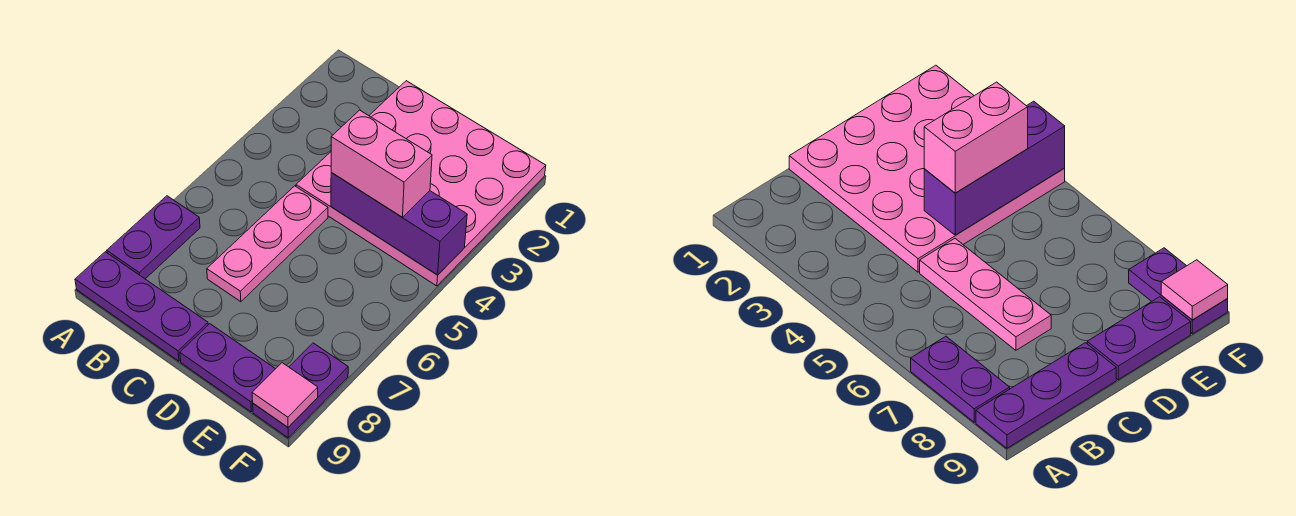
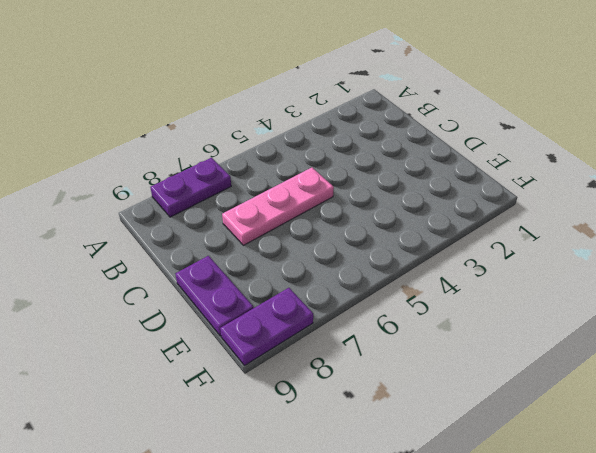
none -> purple plate A9:C9 level 1
none -> pink plate C1:F4 level 1

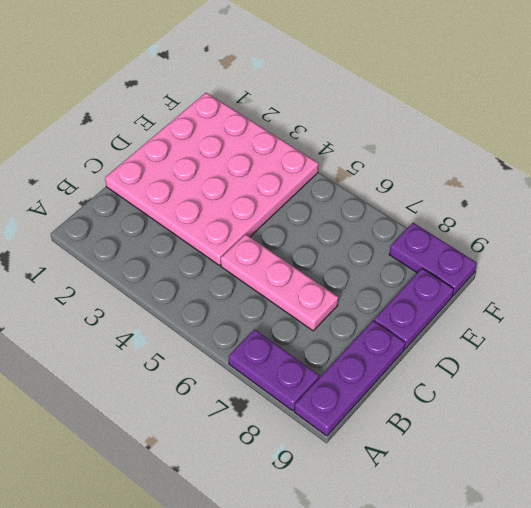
none -> purple brick D4:F4 level 2
none -> pink tile F9 level 2

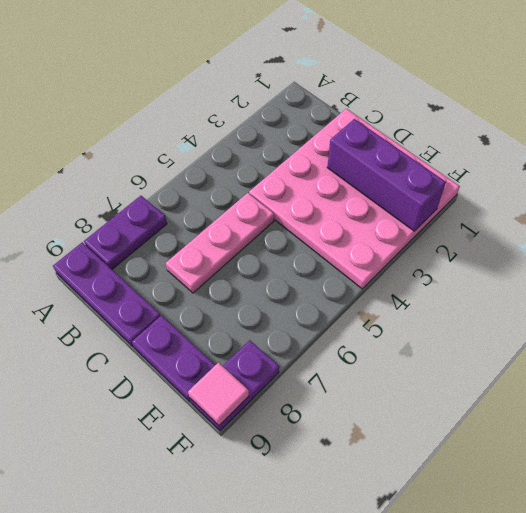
purple brick D2:F2 level 2 -> purple brick D4:F4 level 2
none -> pink brick D4:E4 level 3

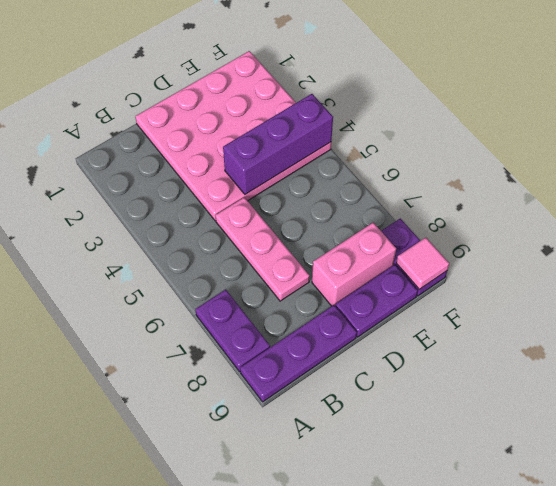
pink brick D8:E8 level 1 -> pink brick D4:E4 level 3

